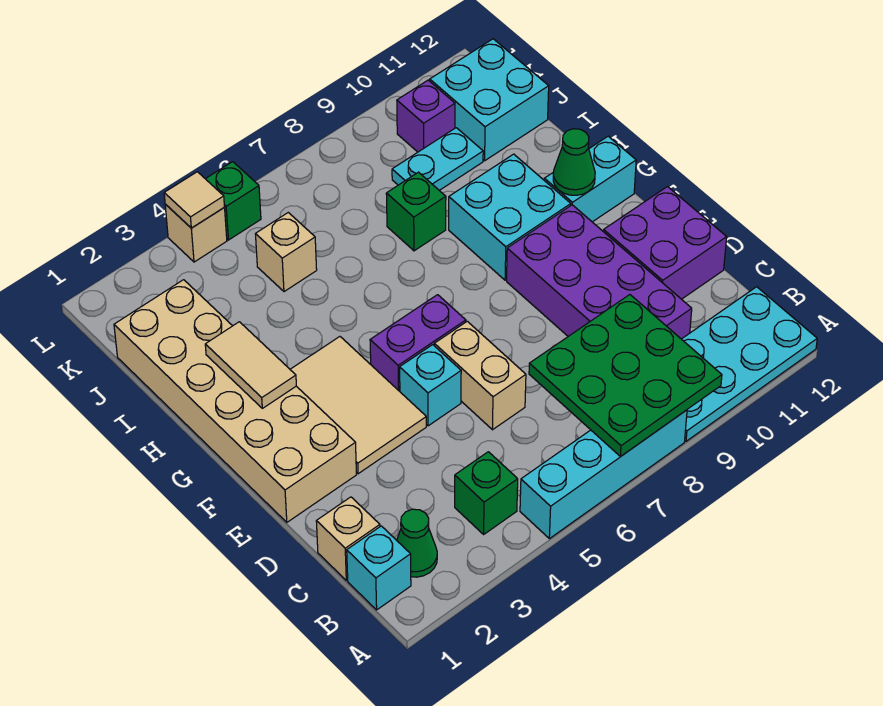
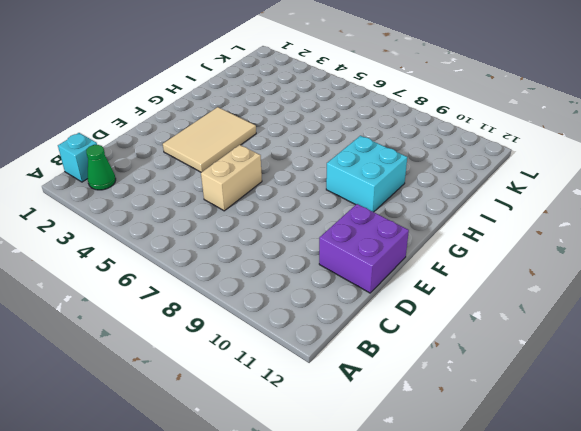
none -> cyan brick A5:A8 level 1
none -> cyan plate A9:B12 level 1
none -> green brick B4 level 1

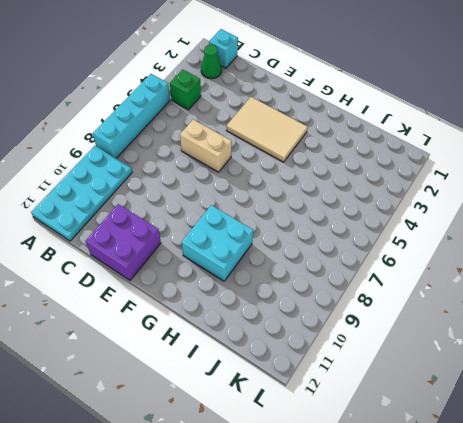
none -> tan brick C1 level 1
none -> purple brick C9:F10 level 1
none -> tan brick E1:J2 level 1

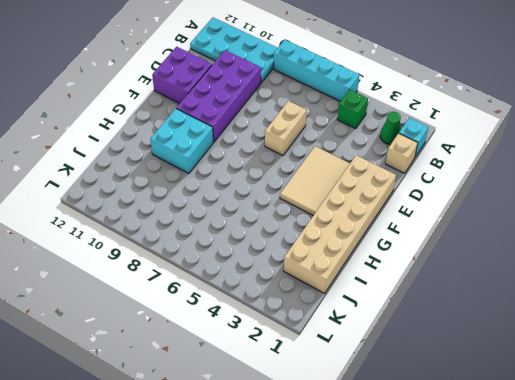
none -> cyan brick E5 level 1
none -> purple brick F5:F6 level 1
none -> cyan brick G11:G12 level 1

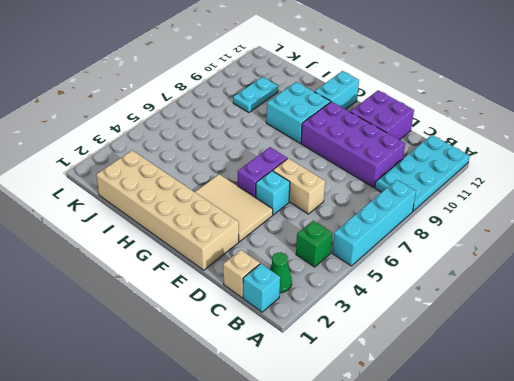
none -> green brick I8 level 1
none -> tan brick J5 level 1
none -> cyan brick J11:K12 level 1

